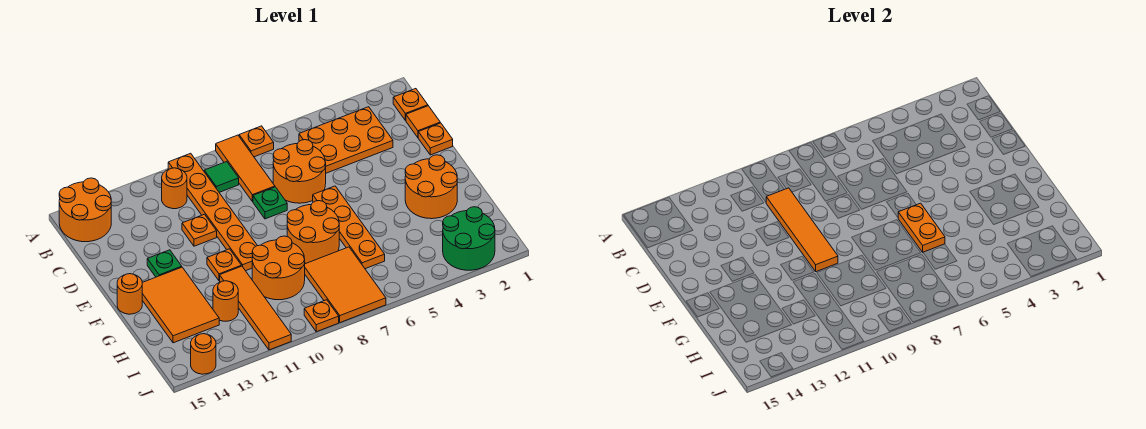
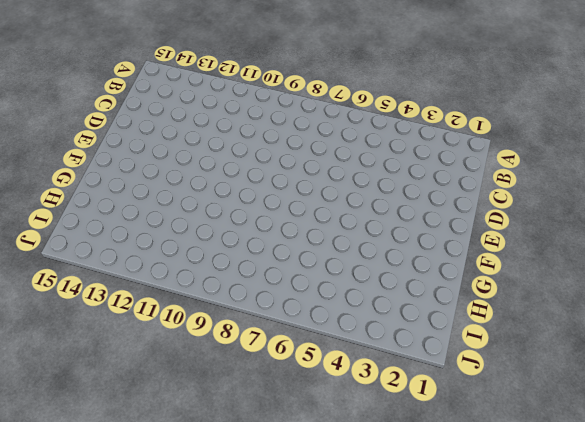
none -> orange plate A7 level 1
none -> orange tile A8:C8 level 1
none -> orange plate A10:F10 level 1

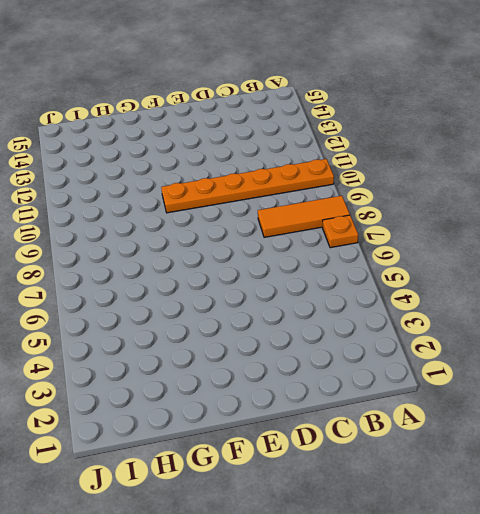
none -> orange round brick A14:B15 level 1
none -> orange plate B1 level 1
none -> orange plate B3:C5 level 1

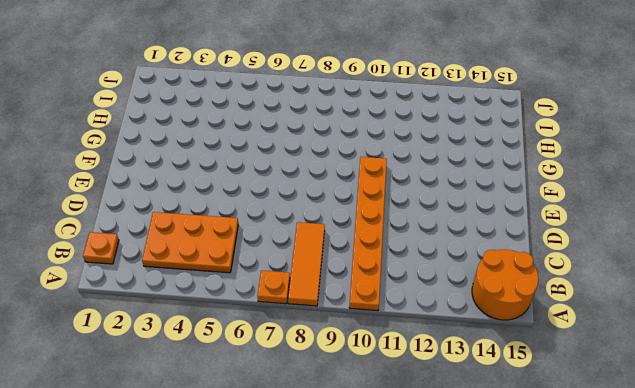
none -> green tile B9 level 1
none -> orange round brick B11 level 1
none -> orange tile C1 level 1

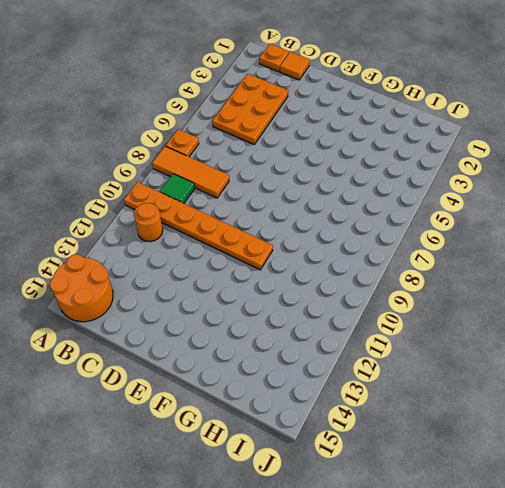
none -> orange round brick C6:D7 level 1
none -> orange plate D1 level 1
none -> green plate D8 level 1

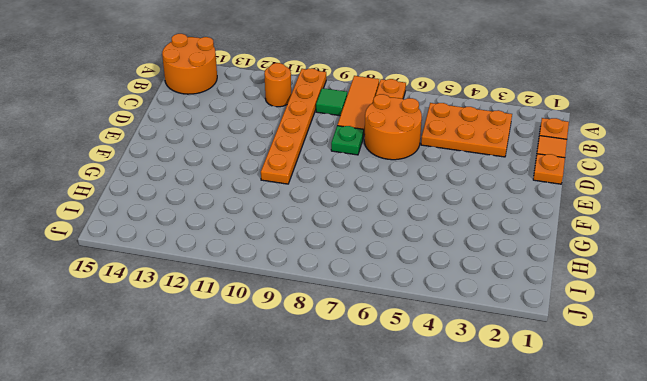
none -> orange plate D11 level 1
none -> orange plate E6:H6 level 1
none -> green plate E13 level 1

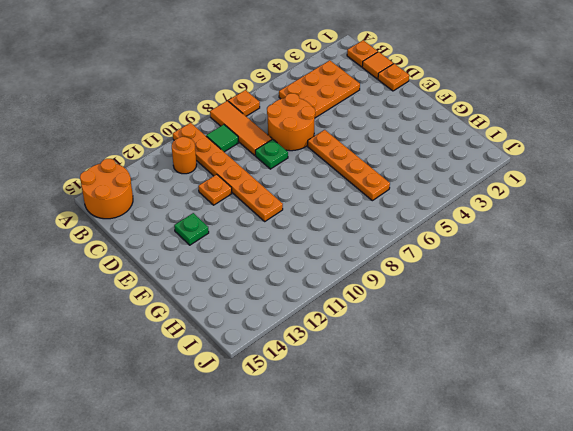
none -> orange round brick F2:G3 level 1
none -> orange round brick F7:G8 level 1
none -> orange plate F11 level 1

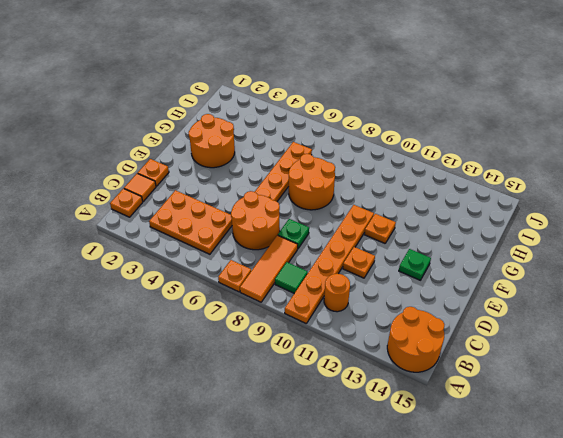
none -> orange tile F13:H14 level 1
none -> orange round brick F15 level 1
none -> orange round brick G9:H10 level 1

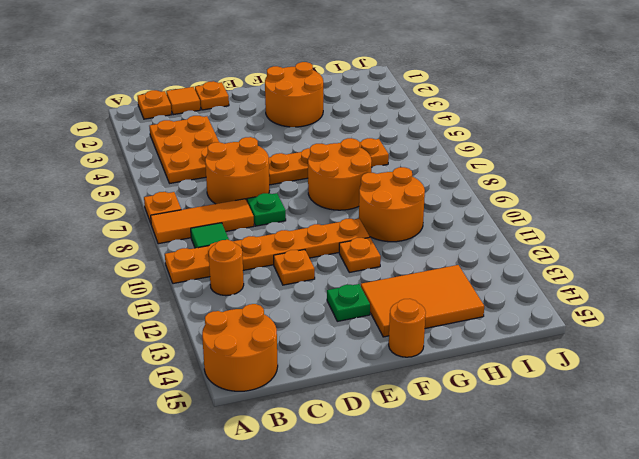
none -> orange tile G11:J11 level 1
none -> orange tile H7:J8 level 1
none -> orange round brick H12 level 1

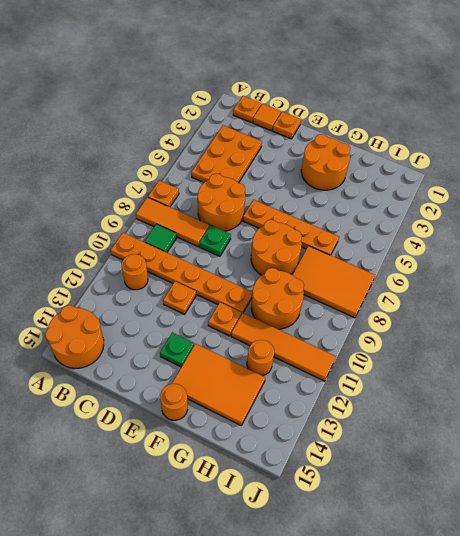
none -> green round brick I2:J3 level 1
none -> orange plate J9 level 1
none -> orange round brick J14 level 1

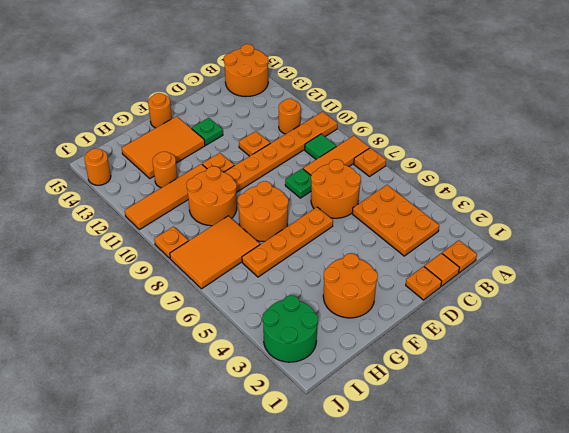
none -> orange tile C10:F10 level 2
none -> orange plate F6:G6 level 2

